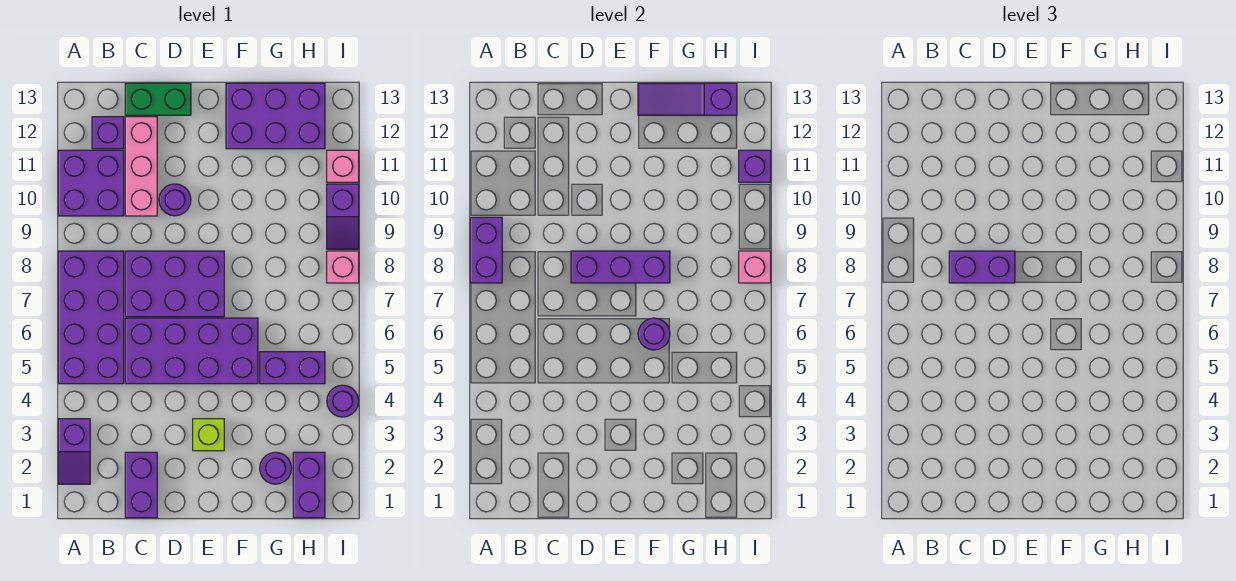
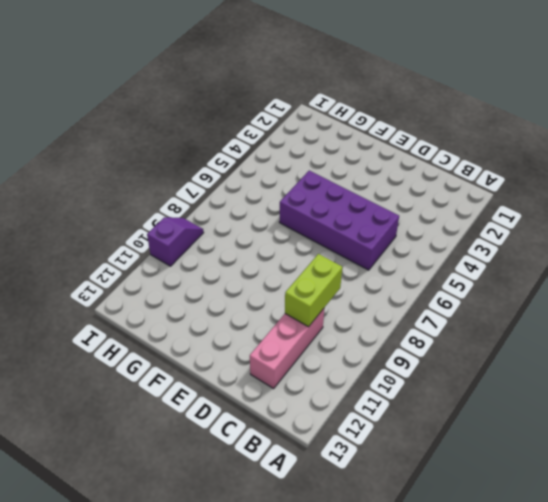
lime brick C9:C10 level 2 -> none
none -> purple slope A2:A3 level 1 top 3
none -> purple brick A5:B8 level 1
none -> purple brick A10:B11 level 1

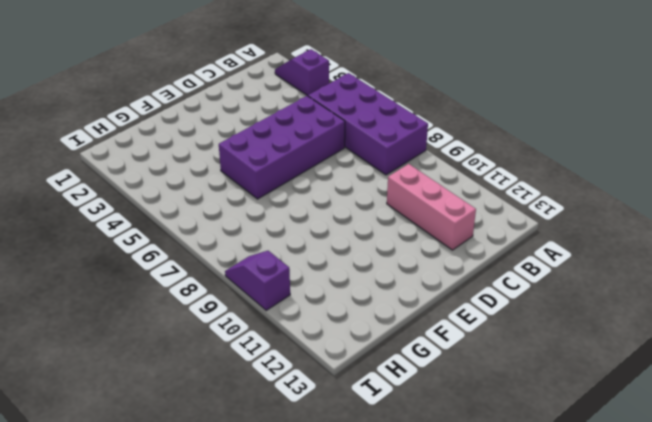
none -> purple brick A10:B11 level 1
none -> purple brick B12 level 1
none -> purple brick C1:C2 level 1

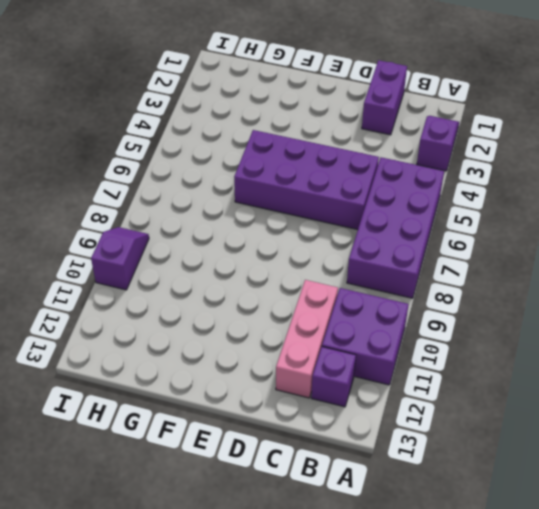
none -> purple brick C7:E8 level 1
none -> green brick C13:D13 level 1
none -> purple round brick D10 level 1

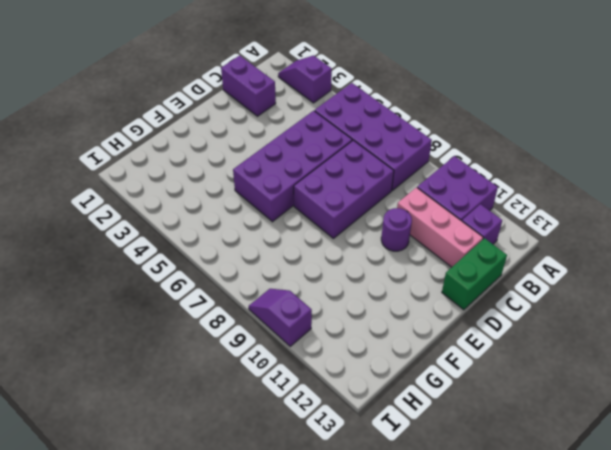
none -> lime brick E3 level 1
none -> purple brick F12:H13 level 1
none -> purple round brick G2 level 1

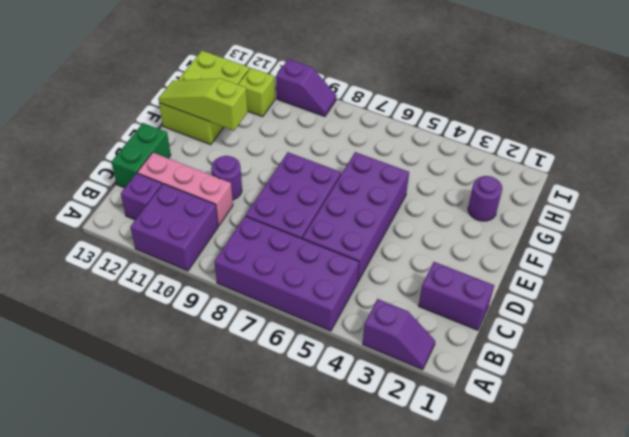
lime slope F11:F13 level 2 top 11 -> purple slope F13:H13 level 2 top H
lime brick F12:H13 level 1 -> purple brick F12:H13 level 1
lime brick H11 level 1 -> lime brick E3 level 1
none -> purple brick G5:H5 level 1
none -> purple brick H1:H2 level 1
none -> purple round brick I4 level 1

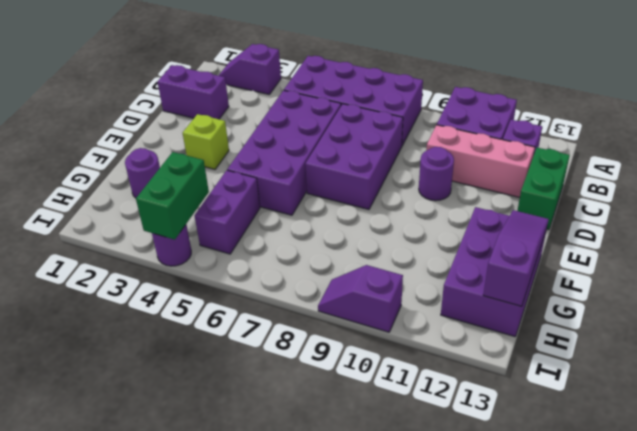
green brick H4:I4 level 2 -> none
none -> purple brick H1:H2 level 1
none -> pink brick I8 level 1
none -> pink brick I11 level 1

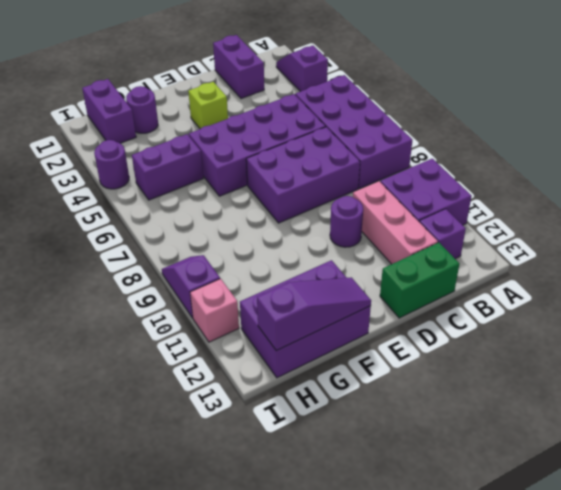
none -> pink brick I8 level 1
none -> purple brick A8:A9 level 2
none -> purple brick D8:F8 level 2

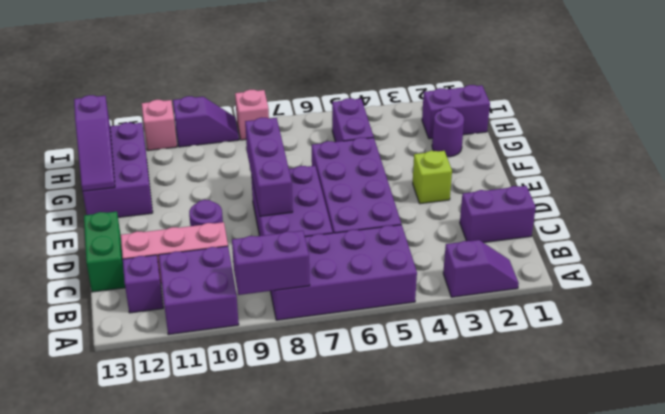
none -> purple round brick I4 level 1
none -> purple round brick F6 level 2
none -> pink brick I8 level 2

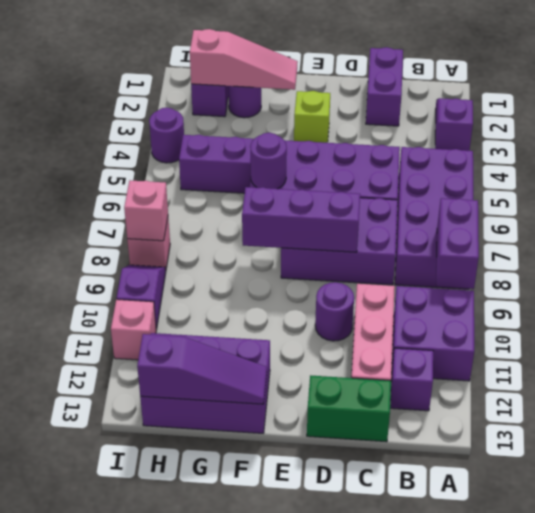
pink slope F2:H2 level 2 top H -> none
none -> purple brick I11 level 2
none -> purple brick C8:D8 level 3

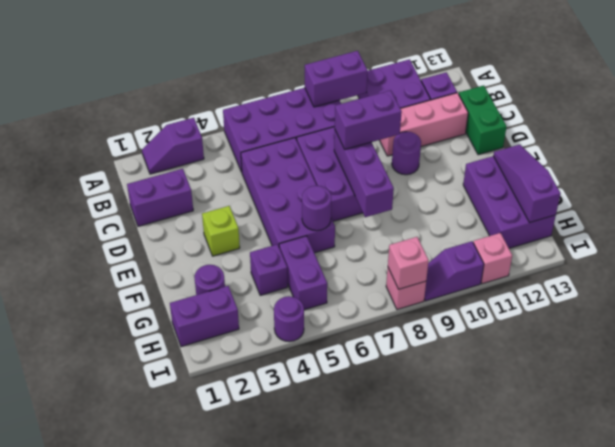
purple brick D8:D9 level 3 -> purple brick C8:D8 level 3
purple brick G4 level 1 -> purple brick I11 level 2

